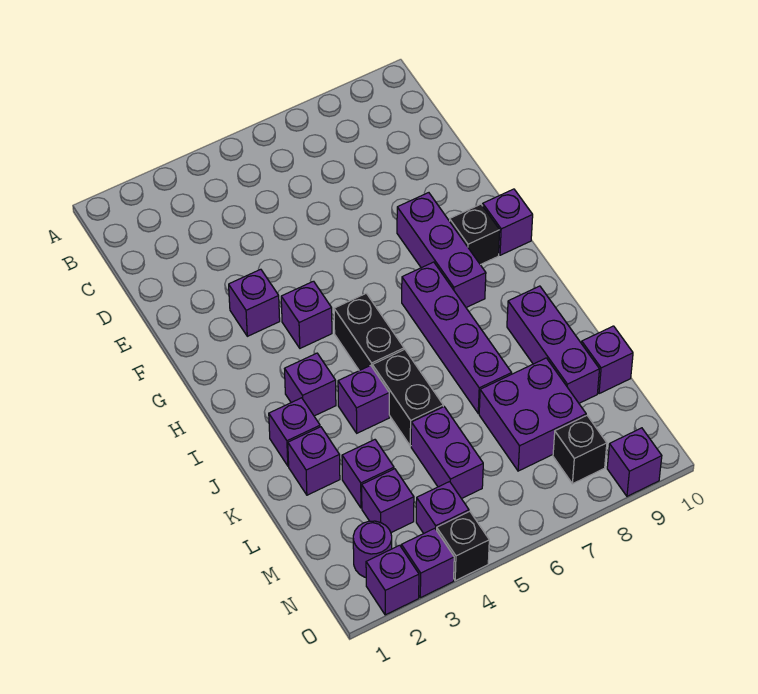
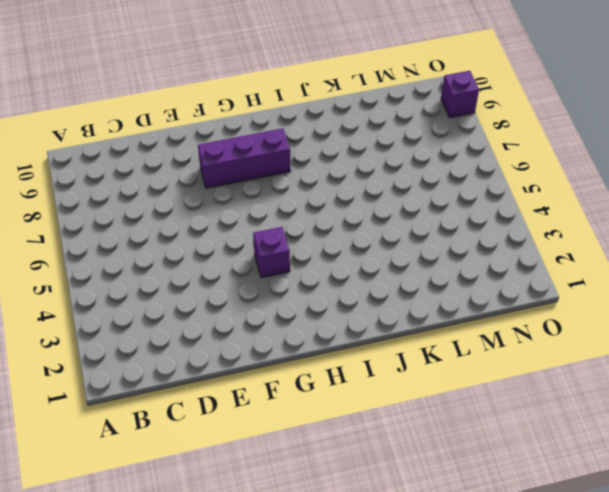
none -> purple brick F3 level 1
none -> black brick G9 level 1
none -> purple brick G10 level 1

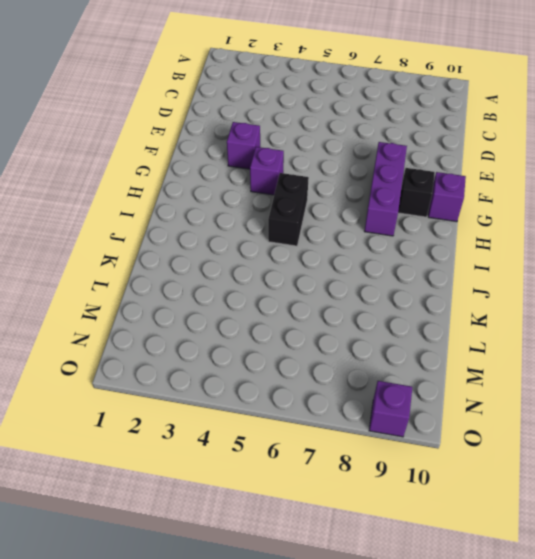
none -> purple brick H7:K7 level 1
none -> purple brick I3 level 1
none -> purple brick J2 level 1

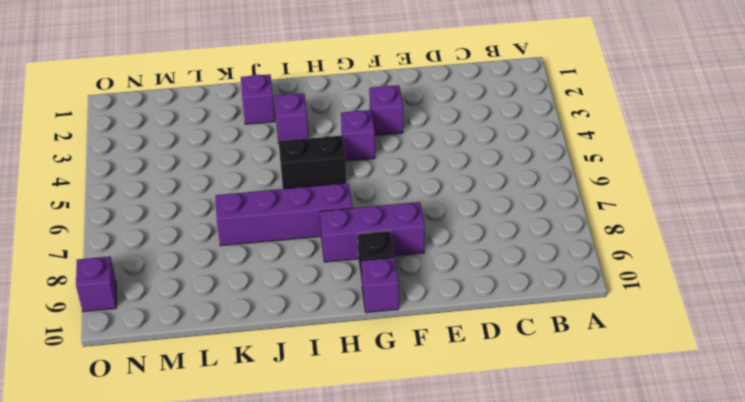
none -> purple brick J4 level 1
none -> black brick J5:K5 level 1
none -> purple brick J9:L9 level 1

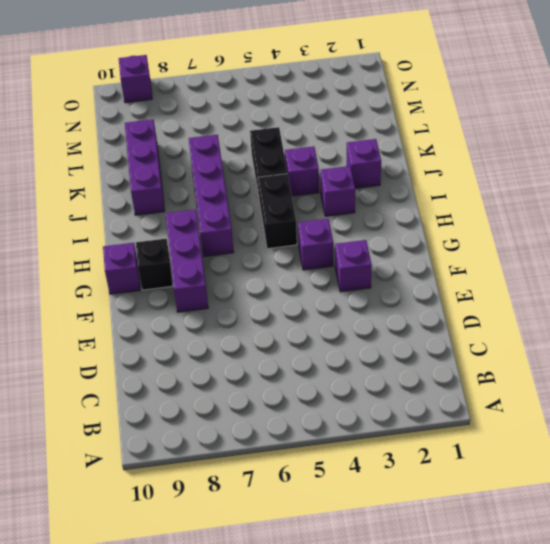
none -> purple brick K2 level 1
none -> purple brick L3 level 1
none -> purple brick L5:M5 level 1

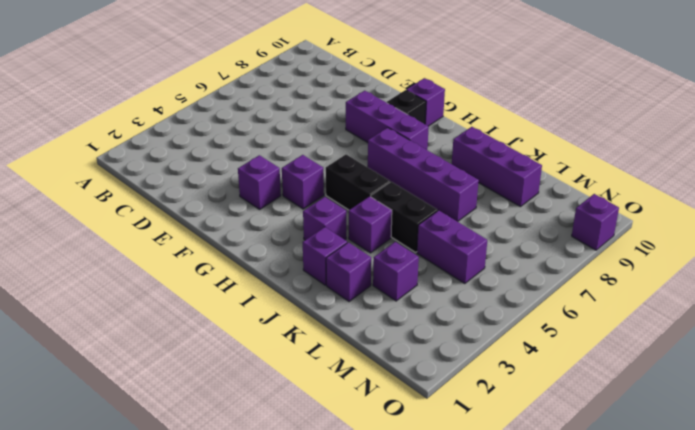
none -> purple brick L7:M8 level 1
none -> purple brick L10 level 1
none -> purple brick M3 level 1

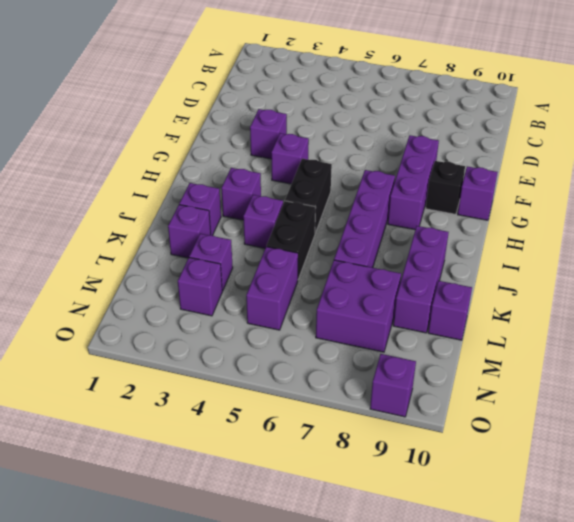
none -> purple round brick N2 level 1
none -> purple brick N4 level 1
none -> black brick N8 level 1

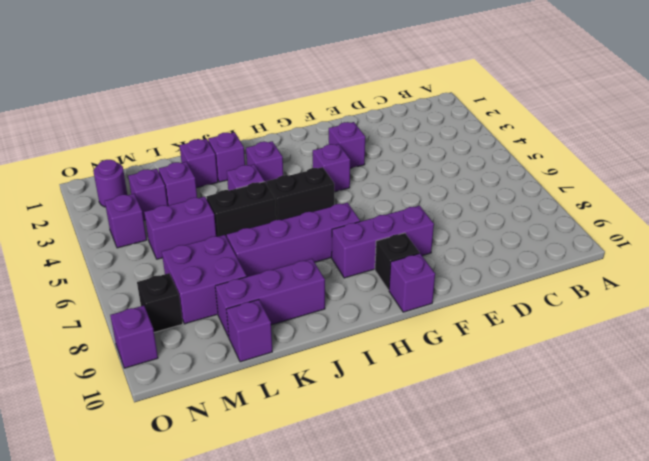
none -> purple brick O2 level 1
none -> purple brick O3 level 1
none -> black brick O4 level 1

